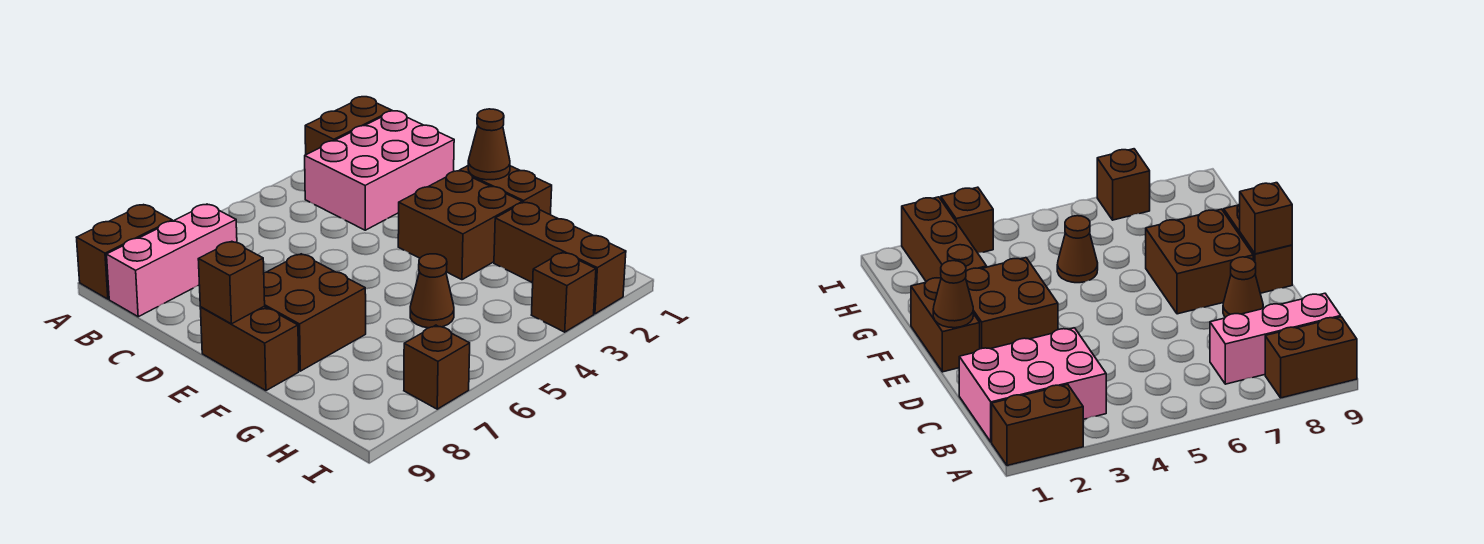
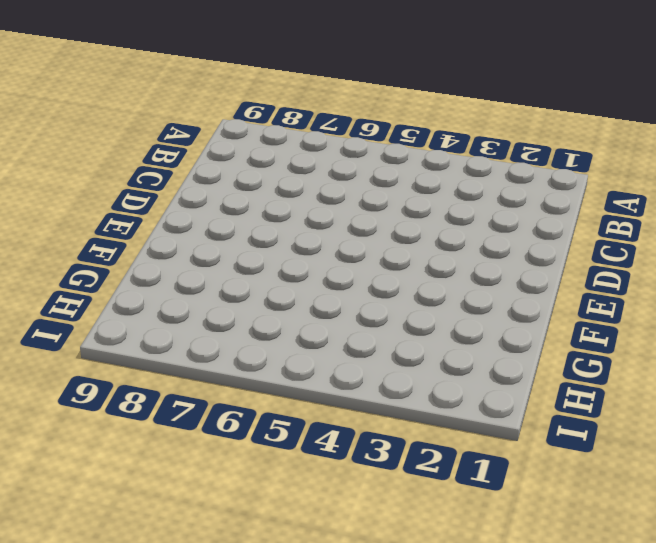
none -> brown brick A1:A2 level 1
none -> brown brick A8:A9 level 1
none -> pink brick B1:C3 level 1

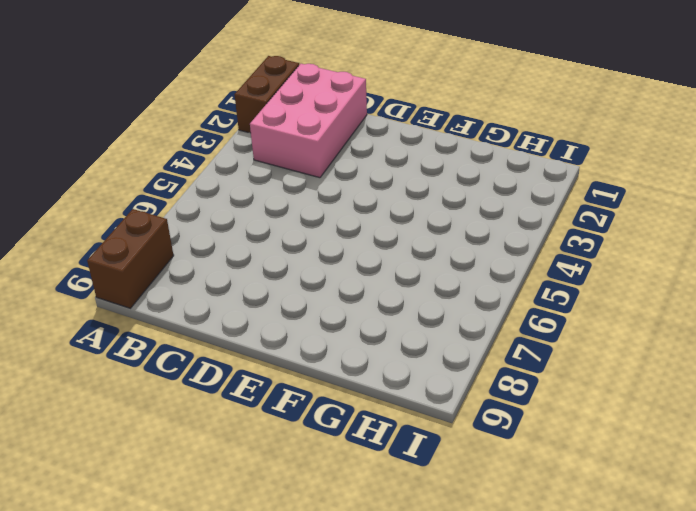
none -> pink brick B7:B9 level 1
none -> brown cone D8 level 1
none -> brown brick E1:F1 level 1

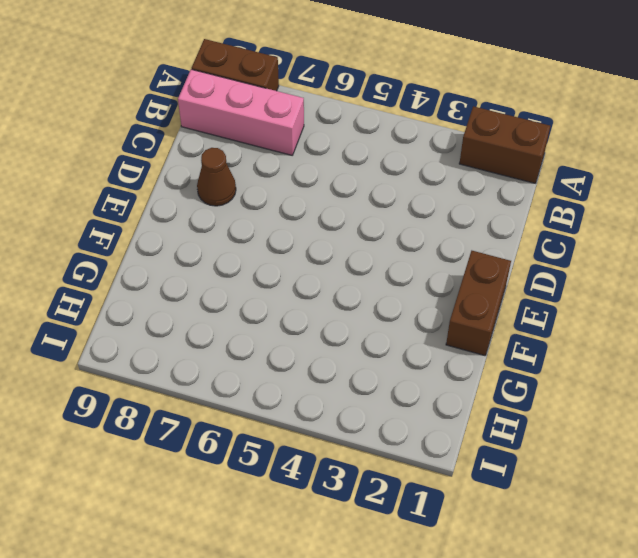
none -> pink brick B1:C3 level 1
none -> brown brick E2:F3 level 1
none -> brown brick E7:F8 level 1

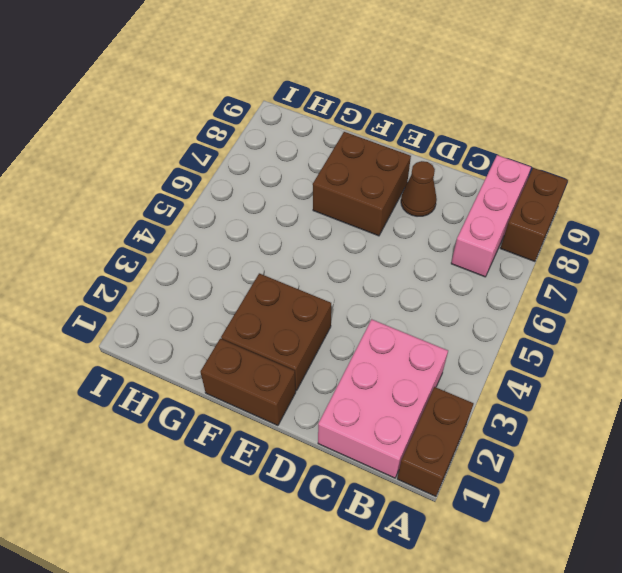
none -> brown brick E9:F9 level 1
none -> brown brick G2:I2 level 1
none -> brown cone G5 level 1

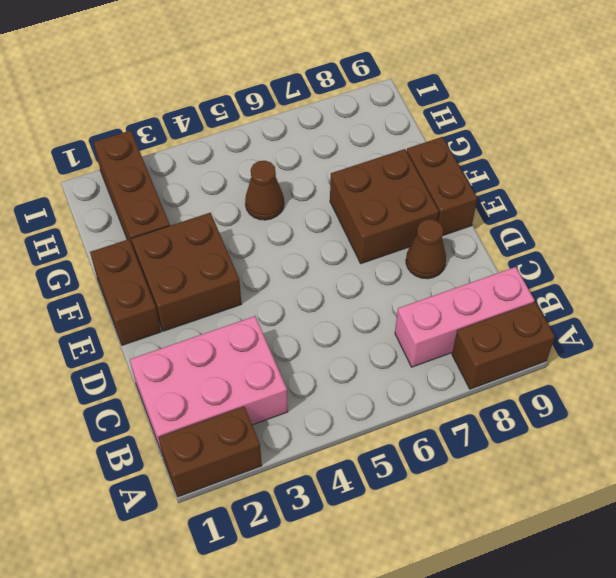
none -> brown brick I3 level 1
none -> brown brick I7 level 1
none -> brown cone E1 level 2

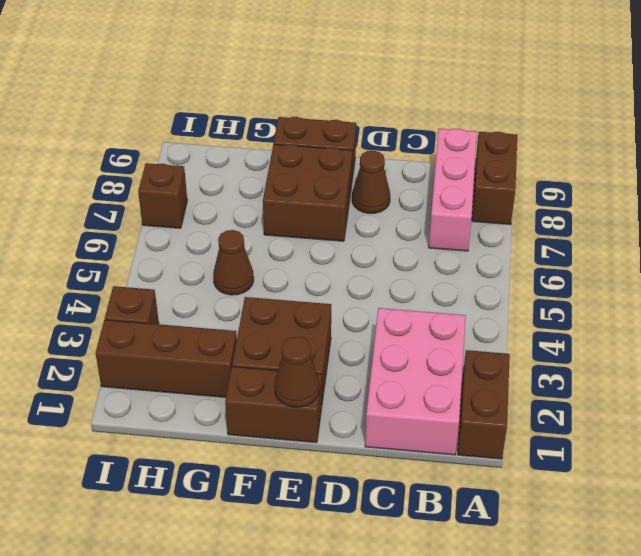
none -> brown brick E9 level 2

